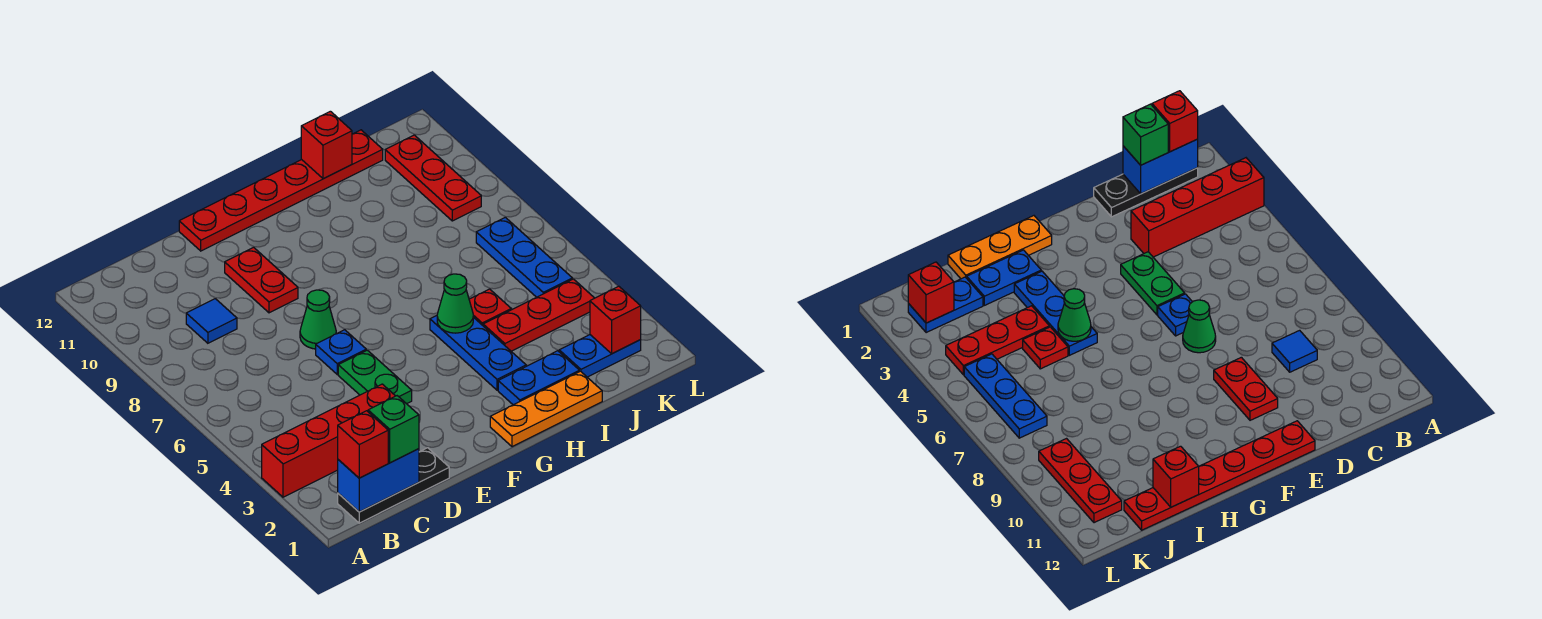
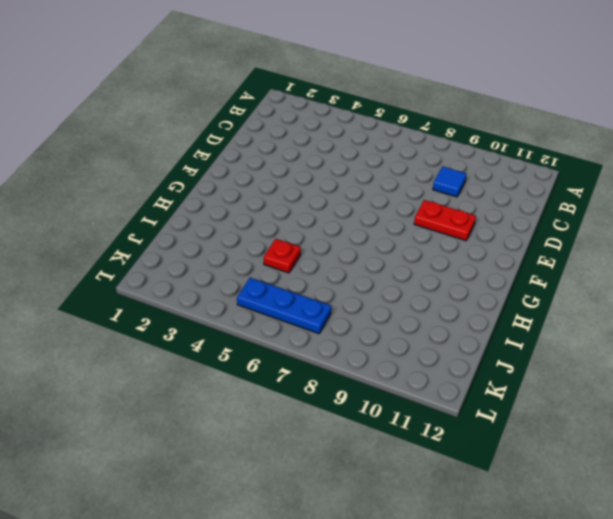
none -> red brick A3:D3 level 1
none -> black plate B1:D1 level 1
none -> green plate E4:E5 level 1

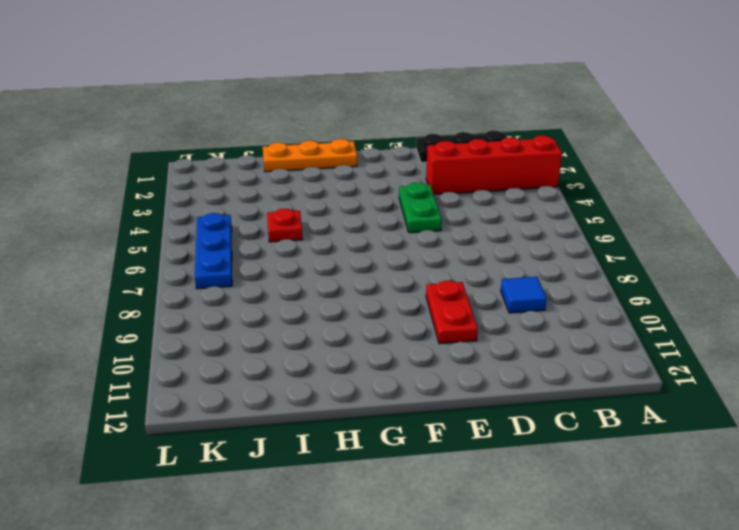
none -> blue plate E6 level 1
none -> green cone E7 level 1
none -> red plate E12:J12 level 1

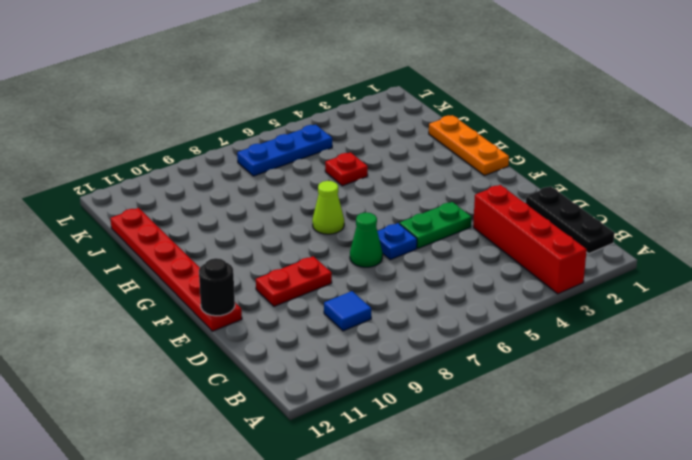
black round brick E12 level 2 -> none
lime cone G7 level 1 -> none
none -> blue plate H2:I2 level 1
none -> blue plate H3:H5 level 1
none -> red plate I4:K4 level 1

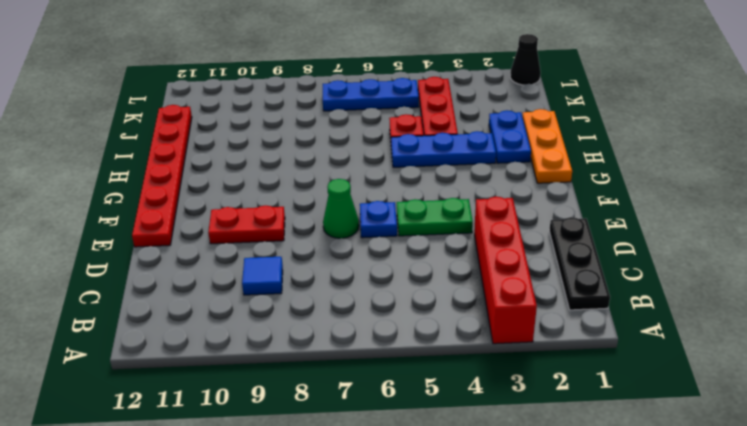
black cone L1 level 1 -> none
none -> blue plate J2:K2 level 1
none -> red plate K9:K11 level 1
none -> blue brick B1:C1 level 2

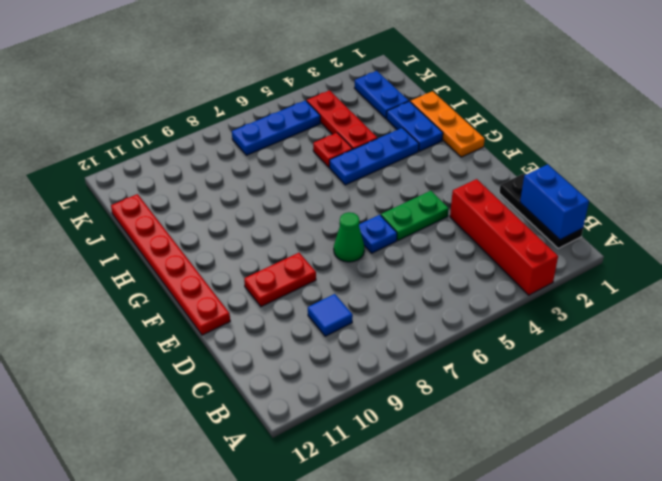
none -> red plate K9:K11 level 1
none -> green cone H5 level 2
none -> red brick I12 level 2

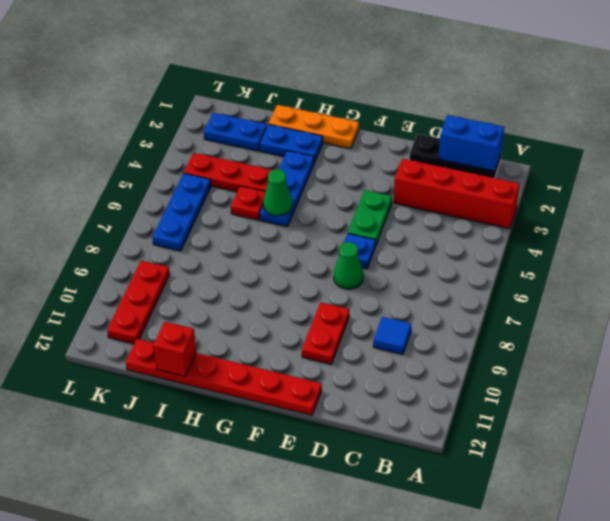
none -> red brick K2 level 2
none -> red brick B1 level 3
none -> green brick C1 level 3

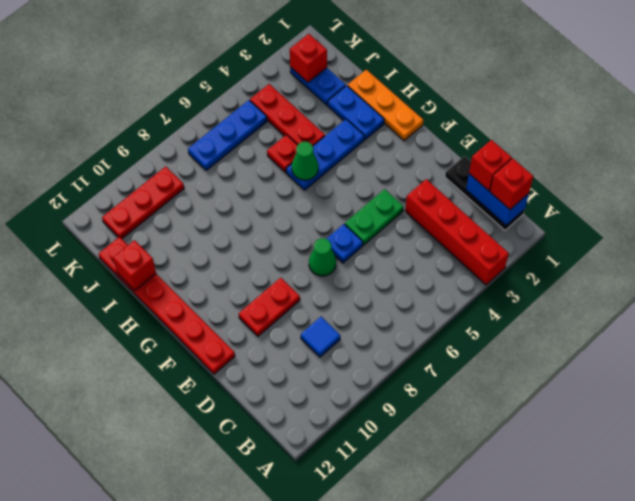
red brick C1 level 3 -> green brick C1 level 3

